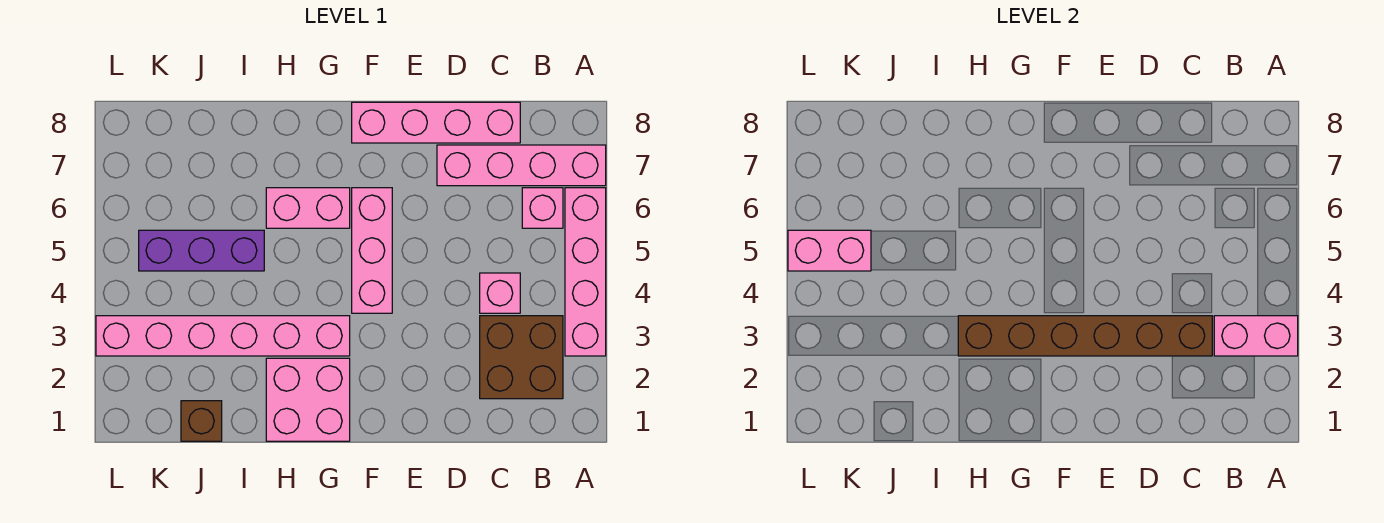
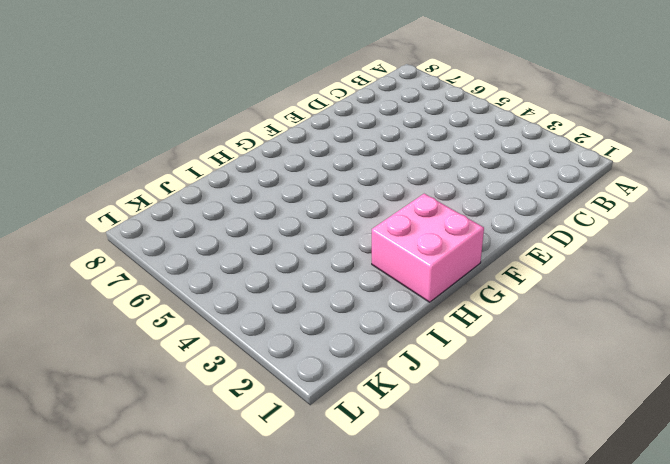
none -> pink brick A3:A6 level 1
none -> pink brick A7:D7 level 1
none -> brown brick B2:C3 level 1

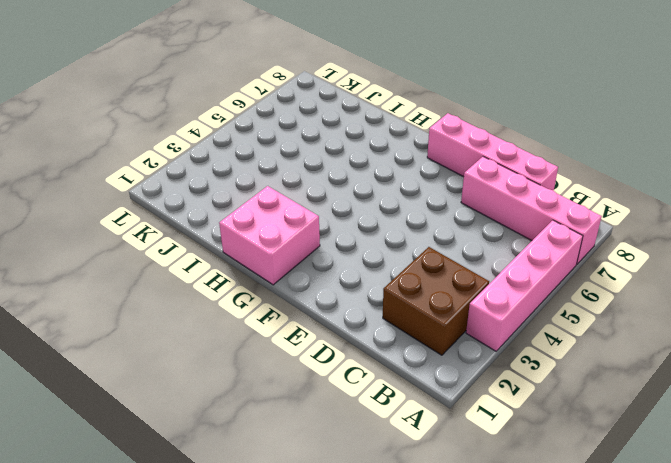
none -> pink brick B6 level 1
none -> pink brick C4 level 1
none -> pink brick F4:F6 level 1

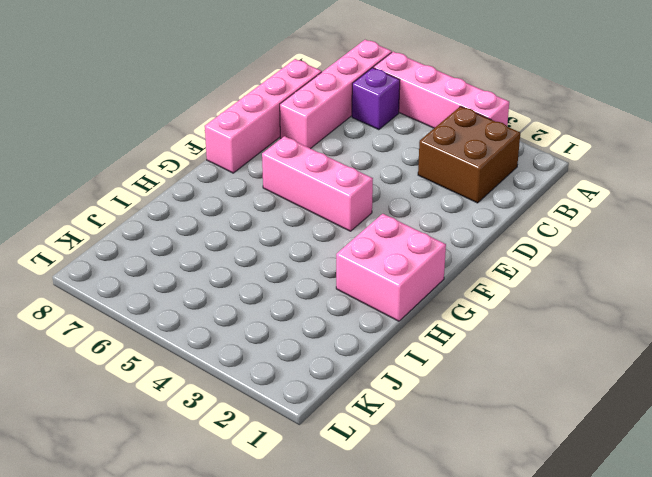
purple brick B6 level 1 -> pink brick B6 level 1
none -> pink brick C4 level 1
none -> pink brick G3:L3 level 1
none -> pink brick G6:H6 level 1

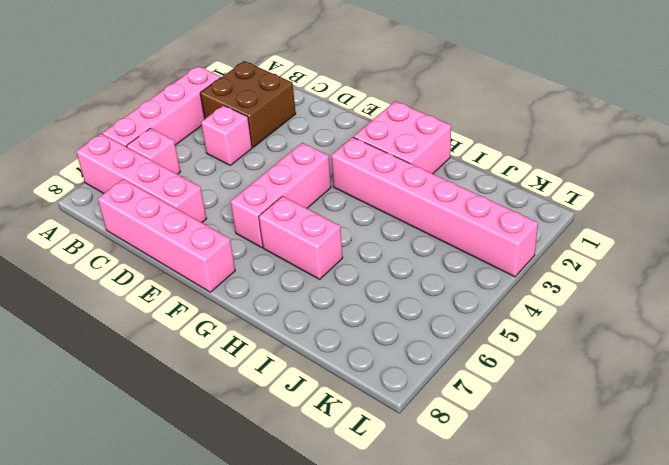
none -> purple brick I5:K5 level 1
none -> brown brick J1 level 1
none -> pink brick A3:B3 level 2

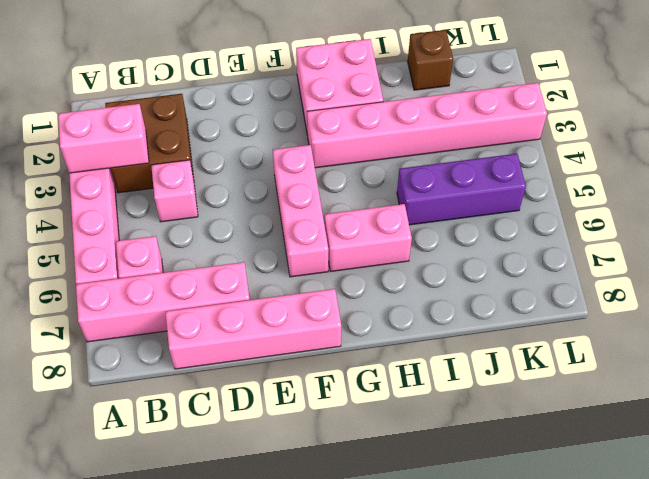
none -> brown brick C3:H3 level 2
none -> pink brick K5:L5 level 2

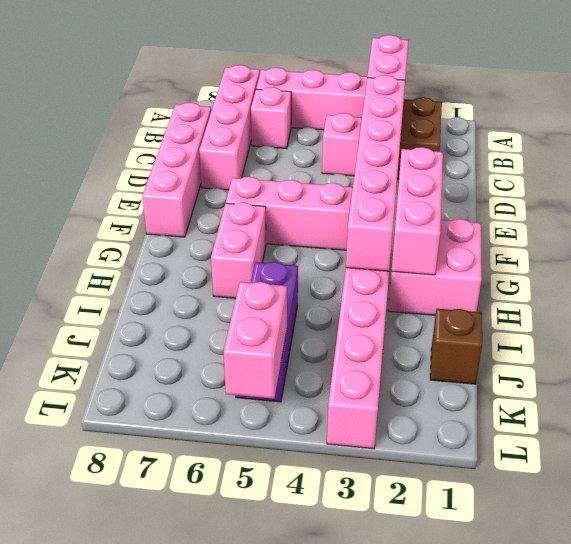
pink brick C3:H3 level 2 -> brown brick C3:H3 level 2
pink brick F2:H2 level 2 -> none

